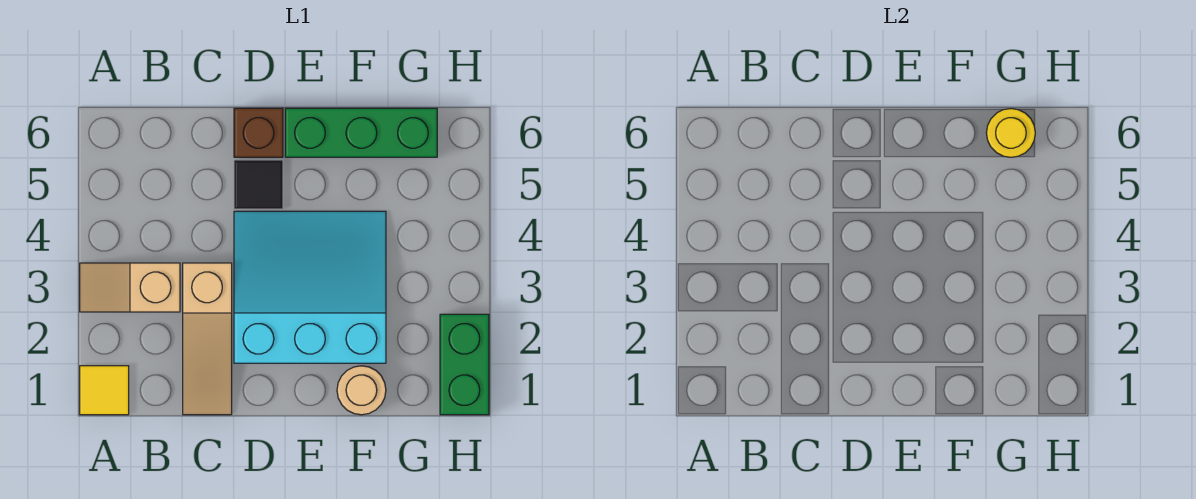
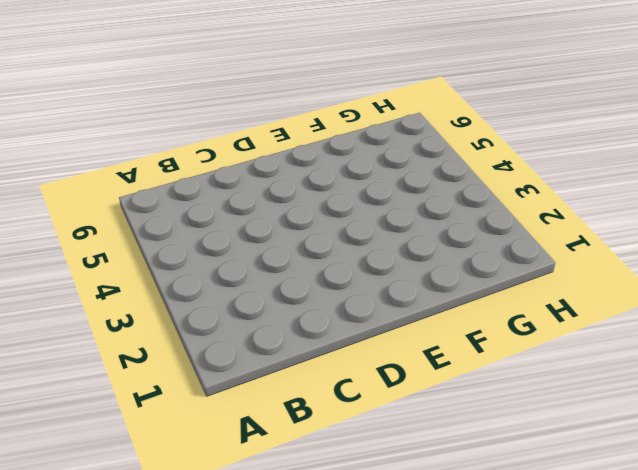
none -> yellow tile A1 level 1
none -> tan slope A3:B3 level 1 top B

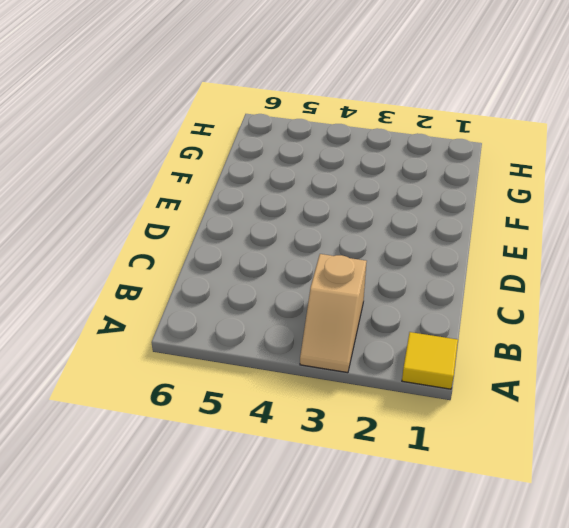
none -> tan slope C1:C3 level 1 top 3
none -> cyan slope D2:F4 level 1 top 2

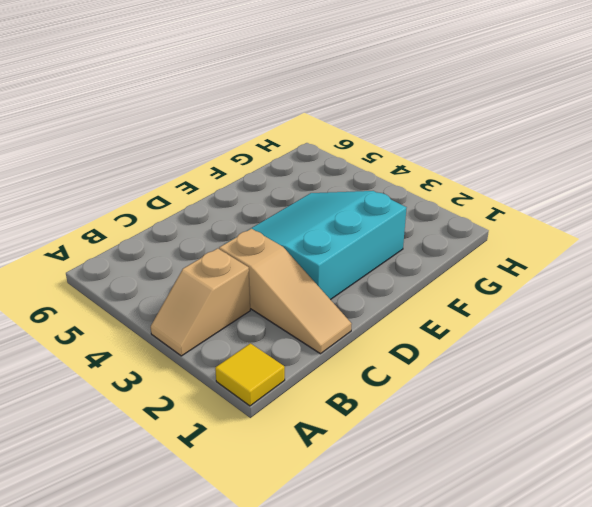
none -> black tile D5 level 1
none -> brown brick D6 level 1

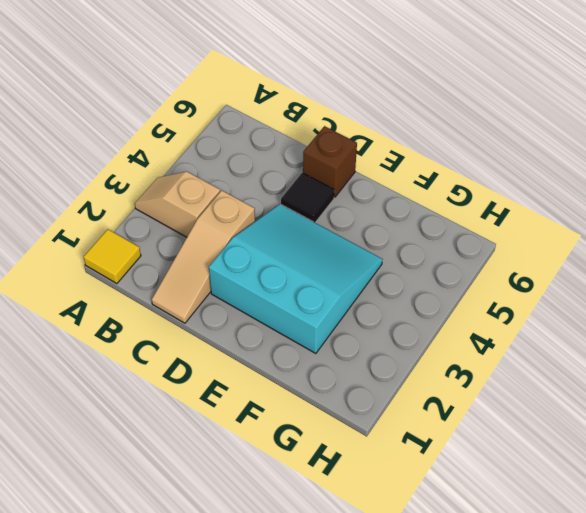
none -> green brick E6:G6 level 1
none -> tan round brick F1 level 1

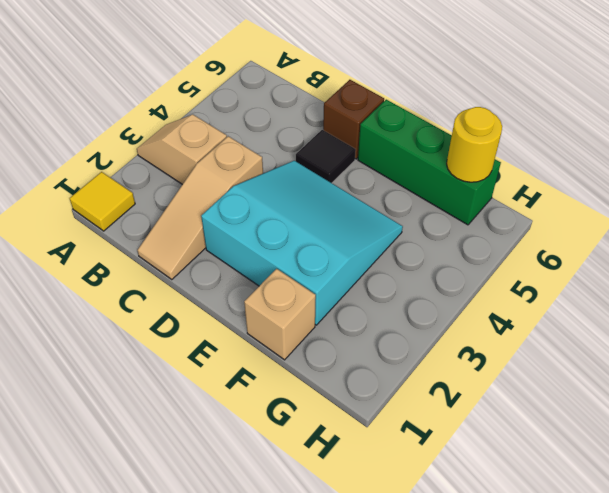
tan brick F1 level 1 -> tan round brick F1 level 1
none -> green brick H1:H2 level 1

